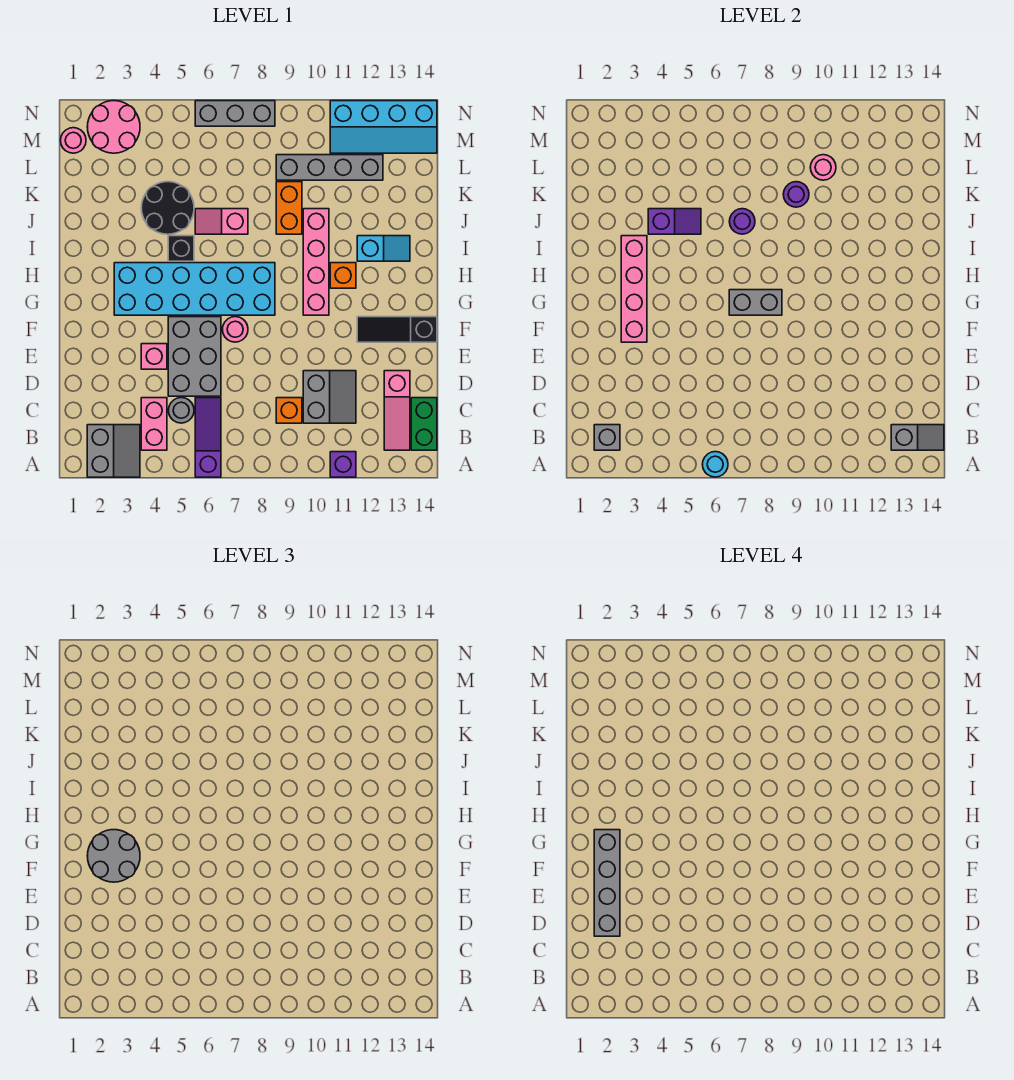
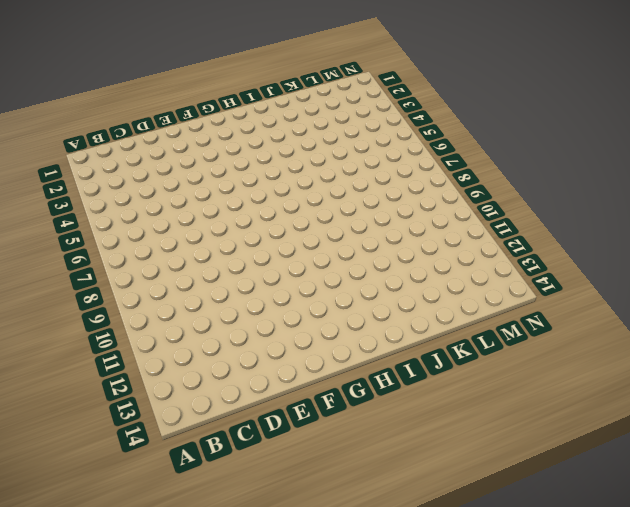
none -> grey slope A2:B3 level 1 top 2
none -> purple slope A6:C6 level 1 top A
none -> purple brick A11 level 1
none -> pink brick B4:C4 level 1

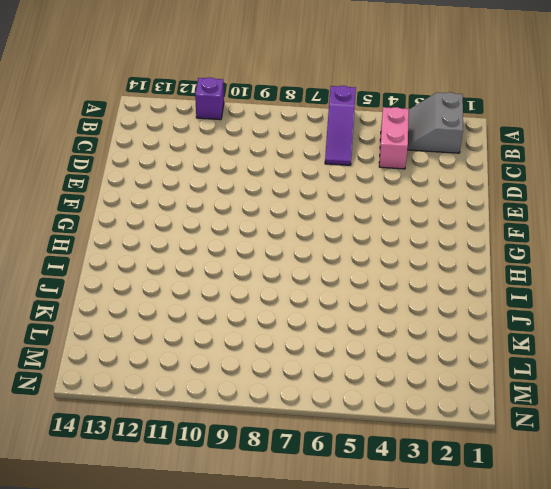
none -> pink slope B13:D13 level 1 top D
none -> green brick B14:C14 level 1
none -> grey round brick C5 level 1
none -> orange brick C9 level 1

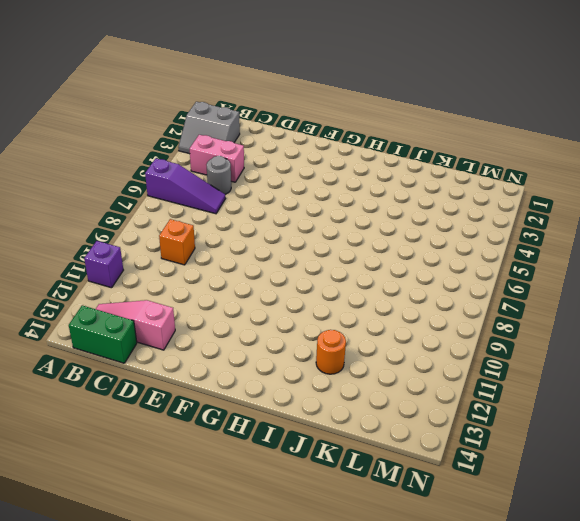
orange round brick J12 level 1 -> none
none -> grey slope C10:D11 level 1 top 10
none -> grey brick D5:F6 level 1
none -> pink brick E4 level 1
none -> pink round brick F7 level 1

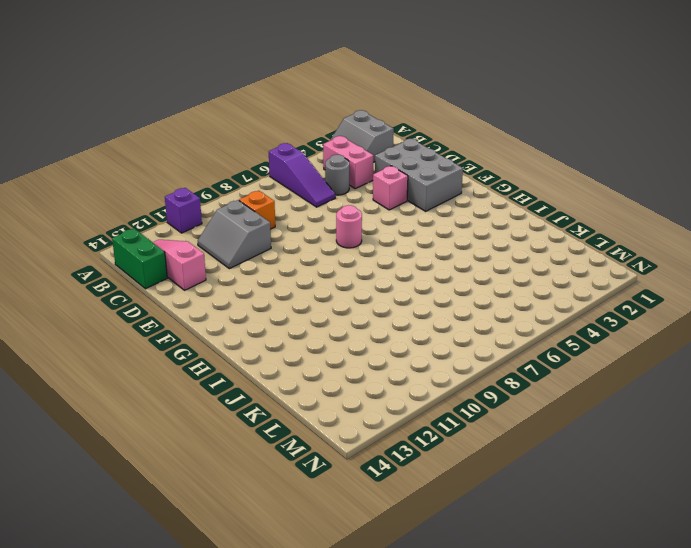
grey brick D2:F3 level 1 -> grey brick D5:F6 level 1
none -> black slope F12:F14 level 1 top 14
none -> cyan brick G3:H8 level 1
none -> pink brick G10:J10 level 1
none -> orange brick H11 level 1

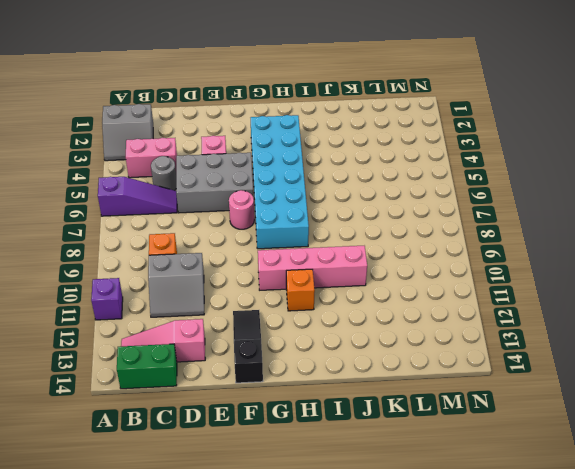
none -> black brick I5 level 1
none -> cyan slope I12:I13 level 1 top 12
none -> black round brick J4:K5 level 1
none -> pink slope J6:J7 level 1 top 7

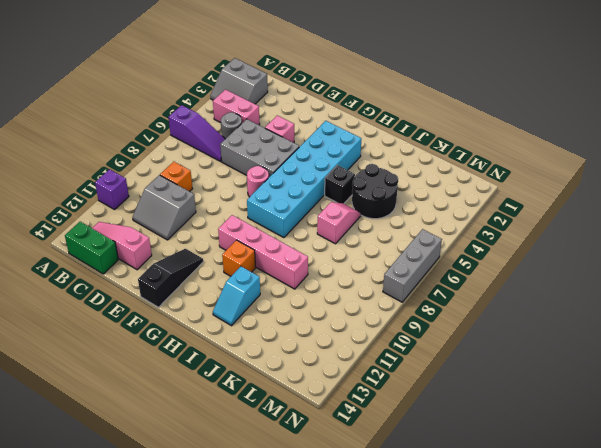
none -> orange brick J9:K9 level 1
none -> grey brick L9:L12 level 1
none -> pink round brick M1 level 1
none -> pink round brick M2:N3 level 1

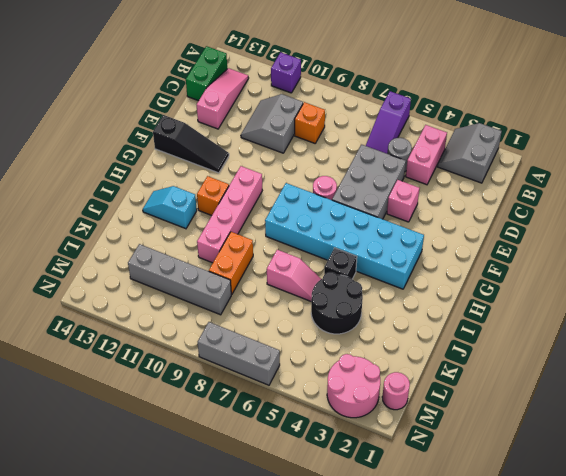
none -> cyan slope M11:N14 level 1 top N
none -> cyan round brick A6 level 2
none -> grey brick B2 level 2
none -> grey slope B13:B14 level 2 top 13

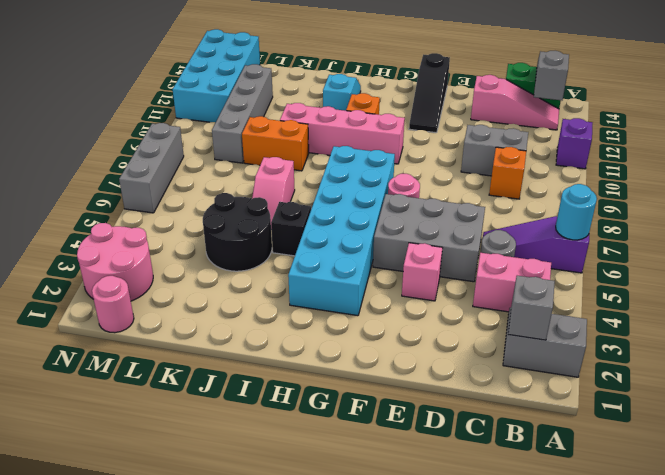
cyan brick M11:N14 level 1 -> cyan slope M11:N14 level 1 top N
none -> pink brick F3:I3 level 2
none -> grey brick G7:G8 level 2
none -> purple slope J4:J5 level 2 top 4
none -> purple round brick J7 level 2

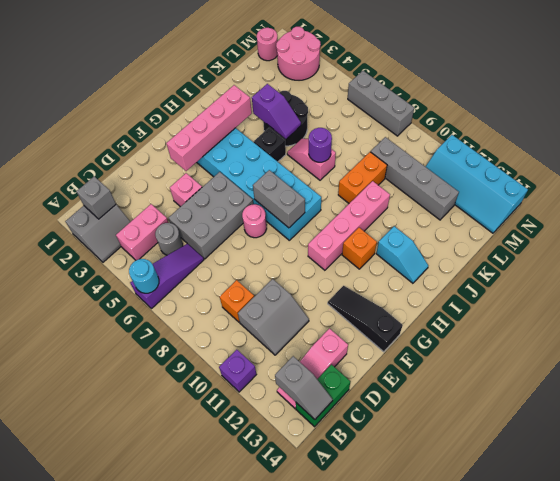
none -> purple round brick K9 level 2
none -> pink round brick L10 level 2
none -> grey round brick F2:G3 level 3
none -> grey brick D2:G2 level 4

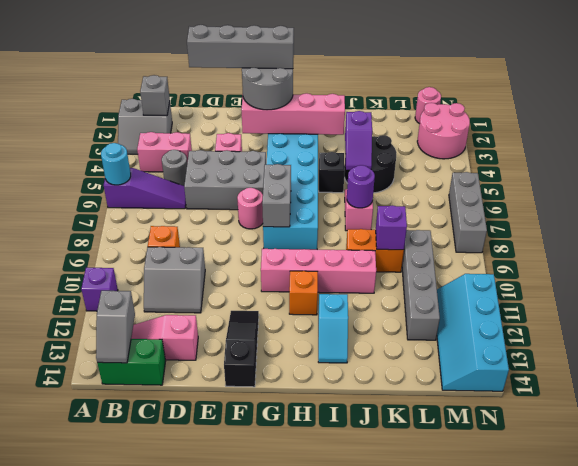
purple brick K9 level 2 -> purple round brick K9 level 2
none -> pink round brick L10 level 2

